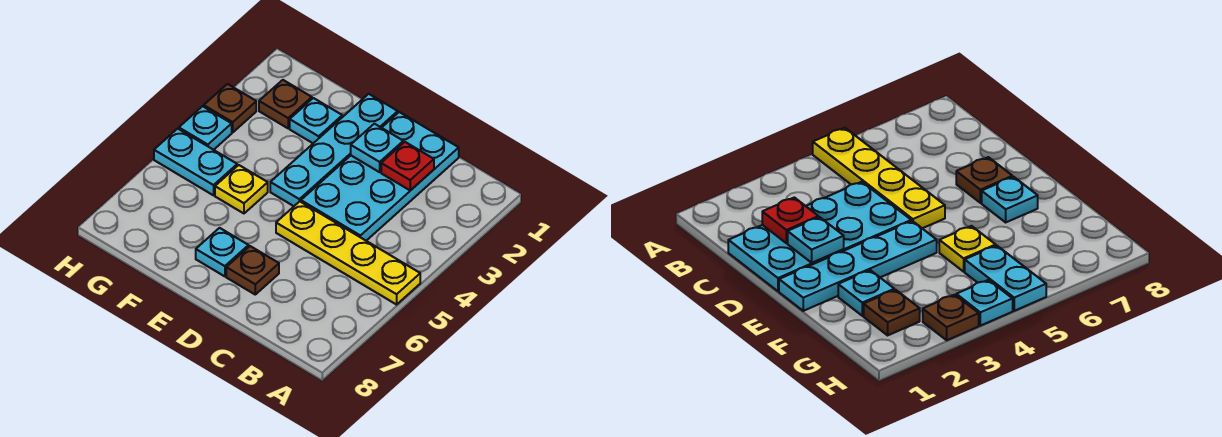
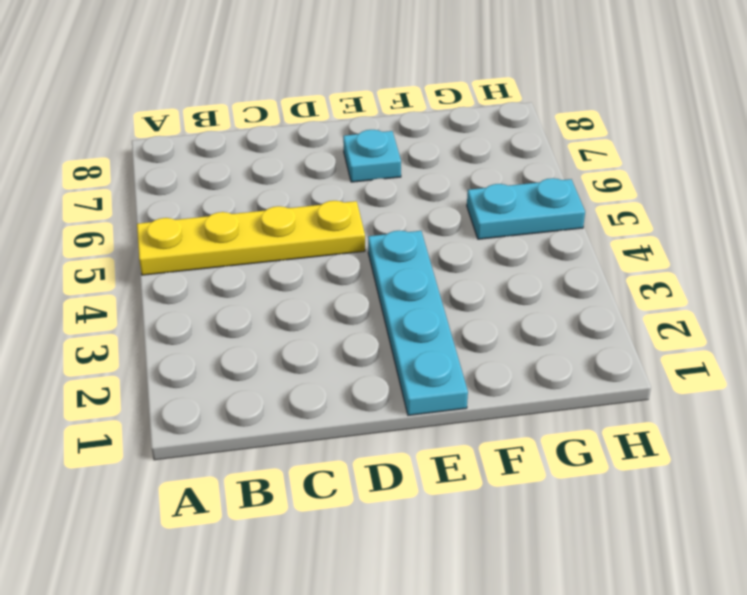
none -> cyan plate C1:D4 level 1
none -> brown plate D7 level 1
none -> cyan plate F2 level 1

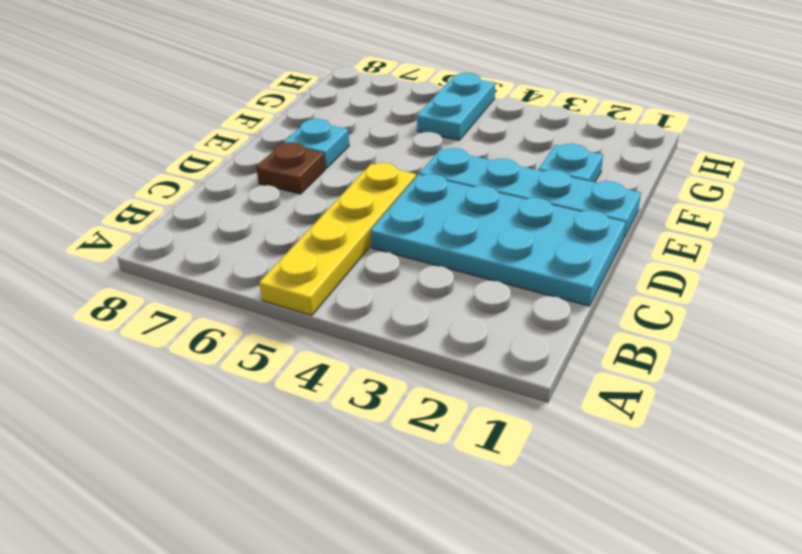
none -> yellow plate F5 level 1
none -> brown plate G2 level 1
none -> brown plate H3 level 1

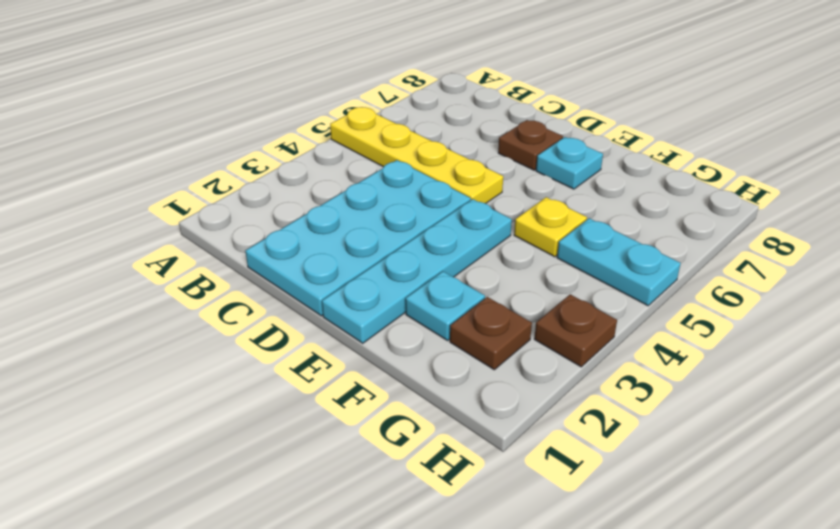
none -> cyan plate H4 level 1
none -> red plate C2 level 2
none -> cyan plate D2 level 2

